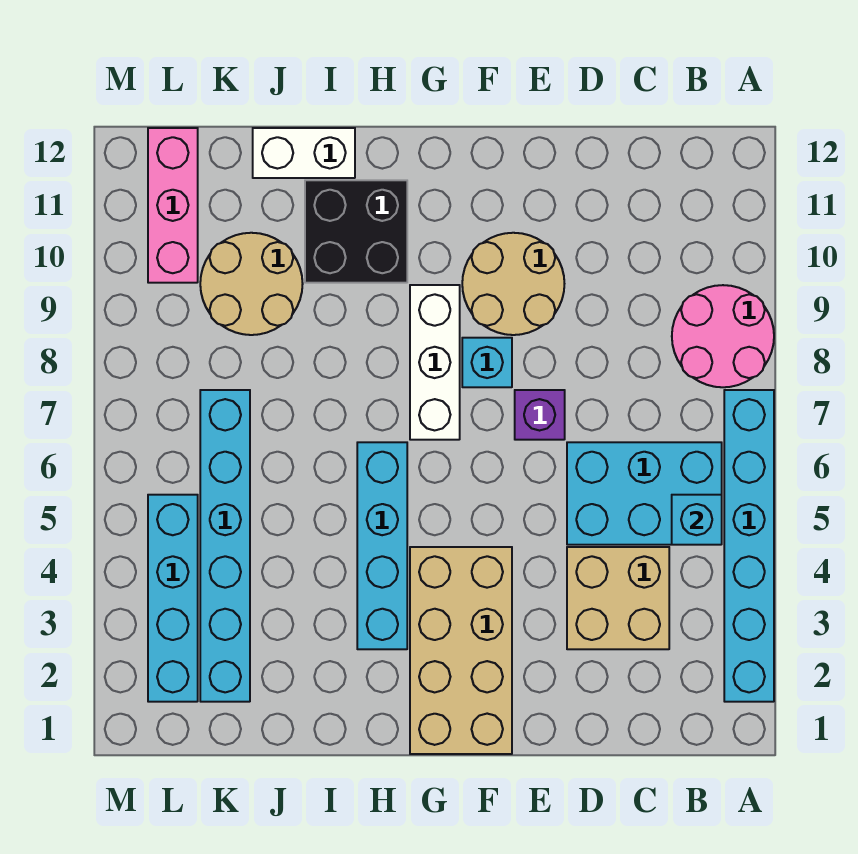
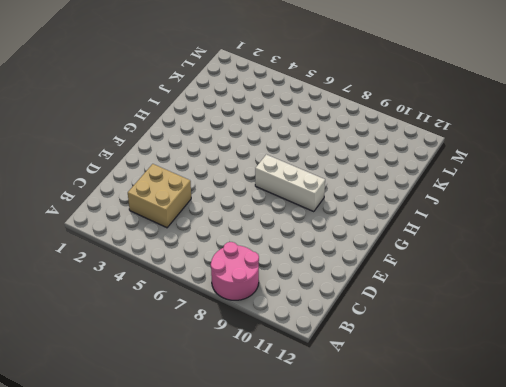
none -> cyan brick A2:A7 level 1
none -> cyan brick B5:D6 level 1
none -> purple brick E7 level 1

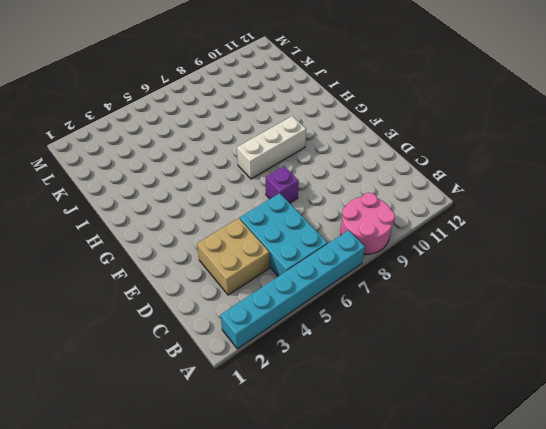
none -> tan round brick E9:F10 level 1
none -> tan brick F1:G4 level 1
none -> cyan brick F8 level 1

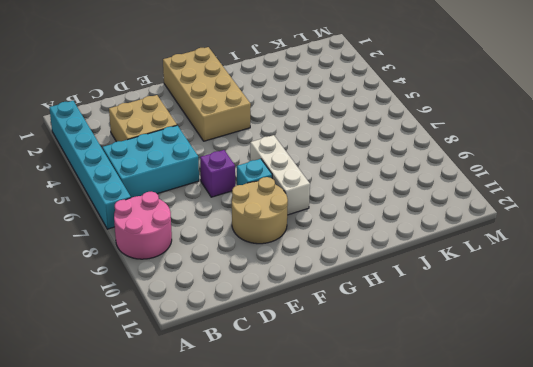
none -> cyan brick H3:H6 level 1
none -> black brick H10:I11 level 1
none -> white brick I12:J12 level 1

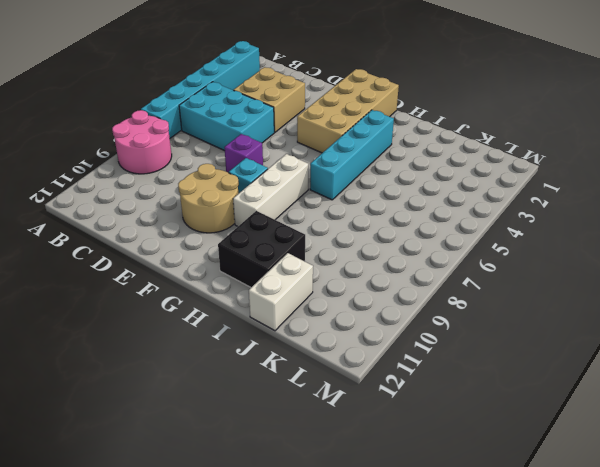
white brick J11:J12 level 1 -> white brick I12:J12 level 1
none -> tan round brick J9:K10 level 1
none -> cyan brick K2:K7 level 1
none -> cyan brick L2:L5 level 1

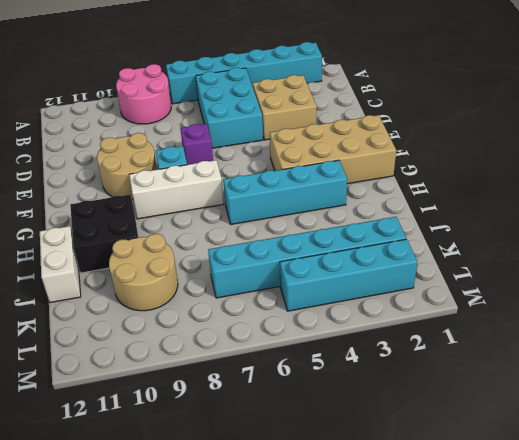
none -> pink brick L10:L12 level 1
none -> cyan brick B5 level 2

